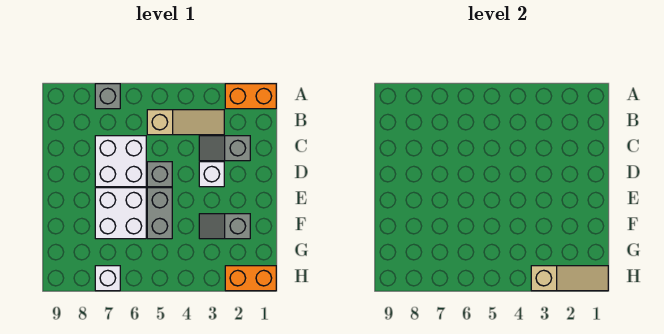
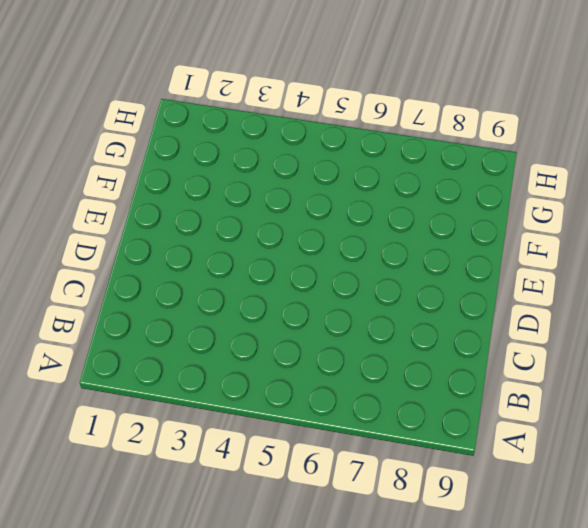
none -> orange brick A1:A2 level 1
none -> grey brick A7 level 1
none -> tan slope B3:B5 level 1 top 5

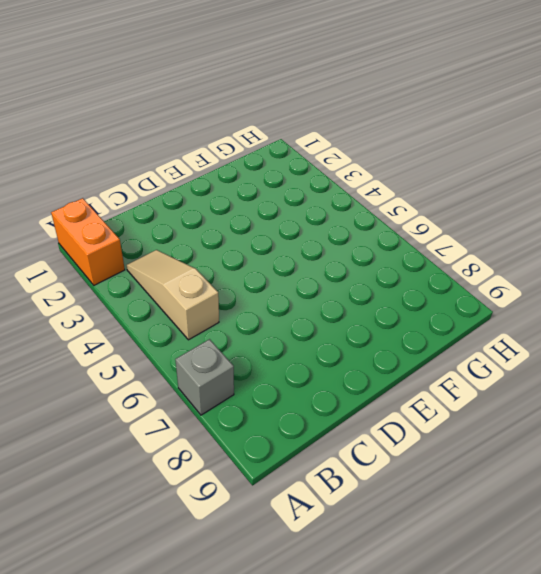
none -> grey slope C2:C3 level 1 top 2
none -> white brick C6:D7 level 1
none -> white brick D3 level 1

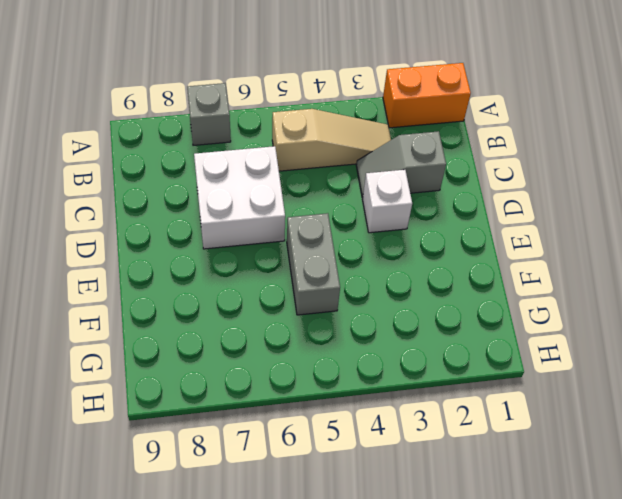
none -> grey brick D5 level 1
none -> white brick E6:F7 level 1
none -> grey slope F2:F3 level 1 top 2

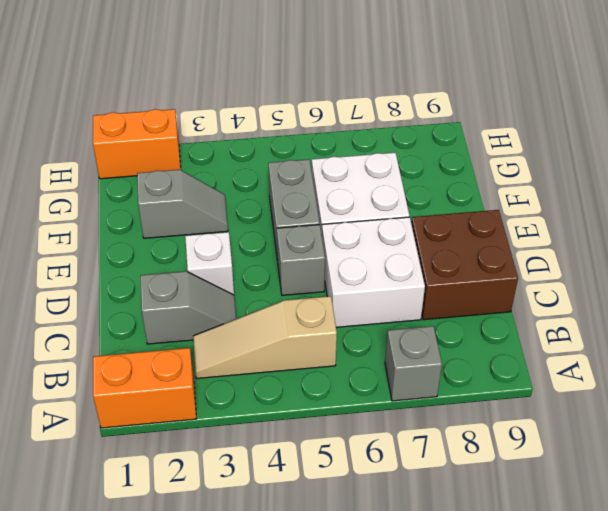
brown brick C8:D9 level 1 -> none
none -> white brick H7 level 1
none -> tan slope H1:H3 level 2 top 3

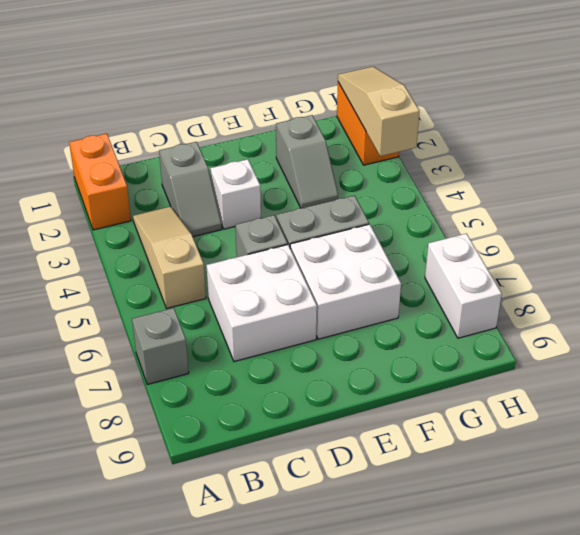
white brick H7:H8 level 1 -> white brick H7 level 1

